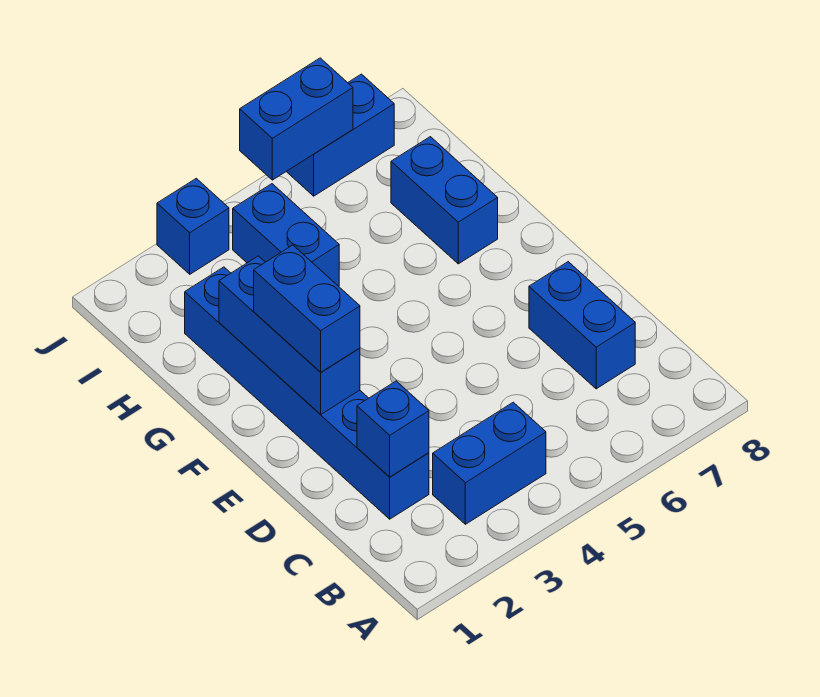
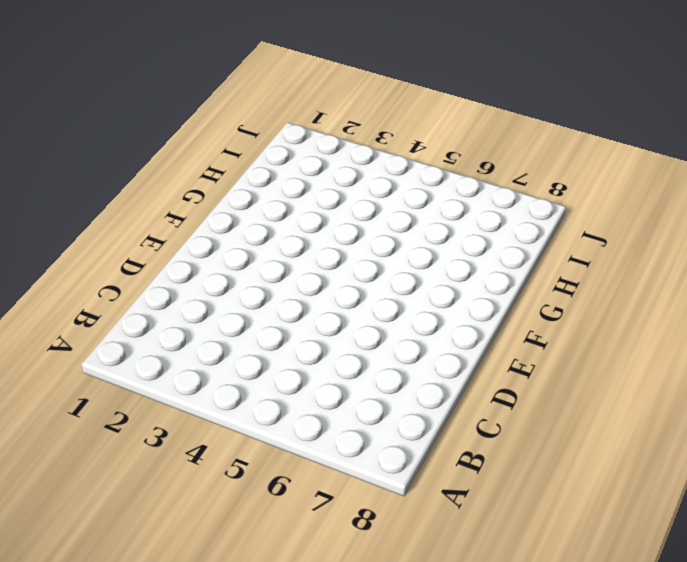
none -> blue brick B3:B4 level 1
none -> blue brick C2:H2 level 1

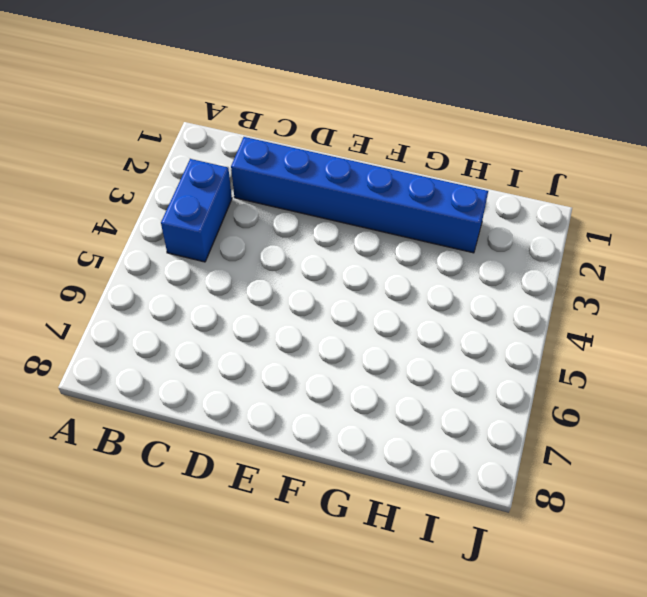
none -> blue brick C7:D7 level 1
none -> blue brick G7:H7 level 1

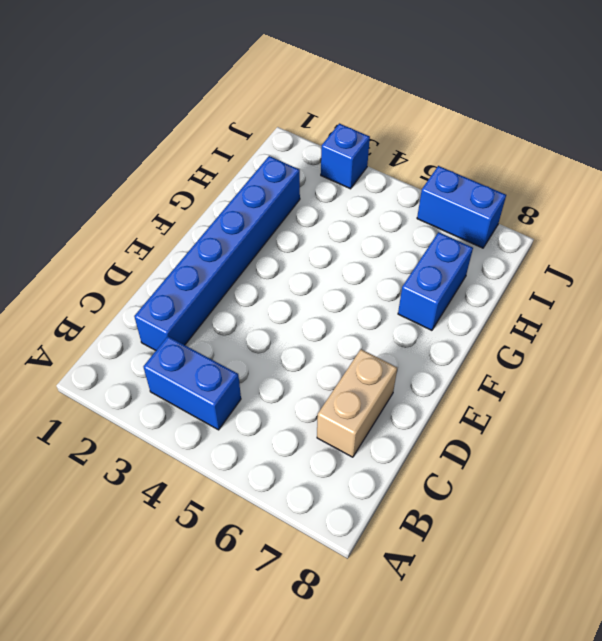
tan brick C7:D7 level 1 -> blue brick C7:D7 level 1
none -> blue brick H4:I4 level 1
none -> blue brick C2 level 2

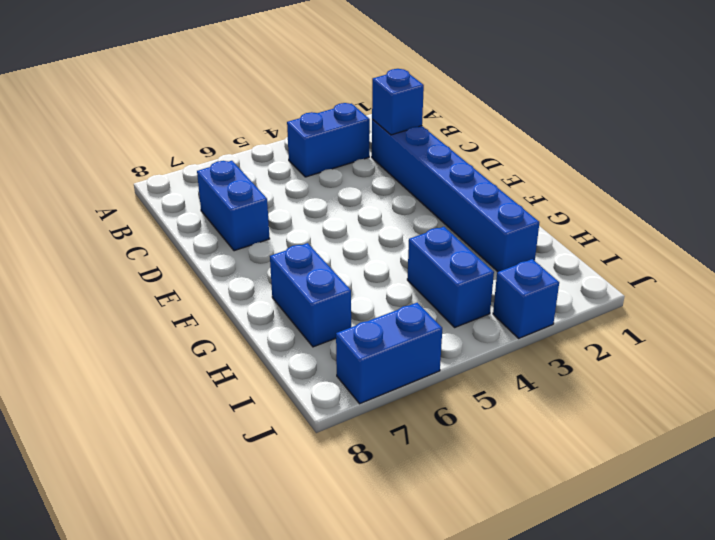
none -> blue brick E2:G2 level 2
none -> blue brick J5:J6 level 2

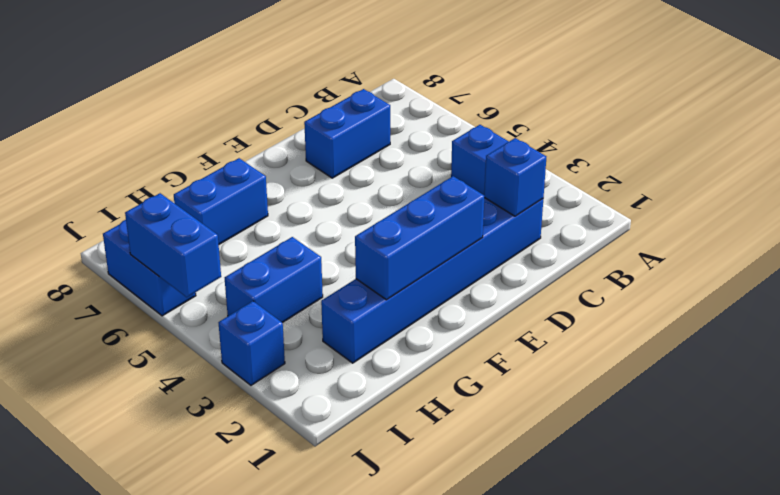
none -> blue brick E2:F2 level 3

